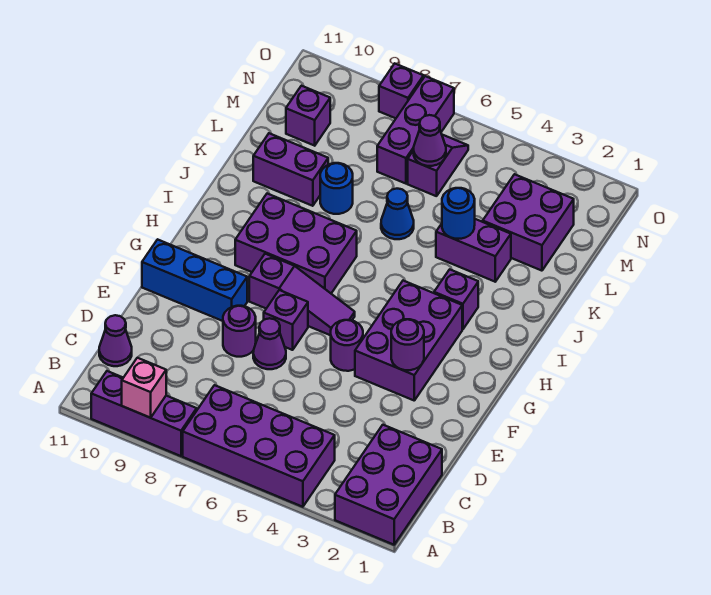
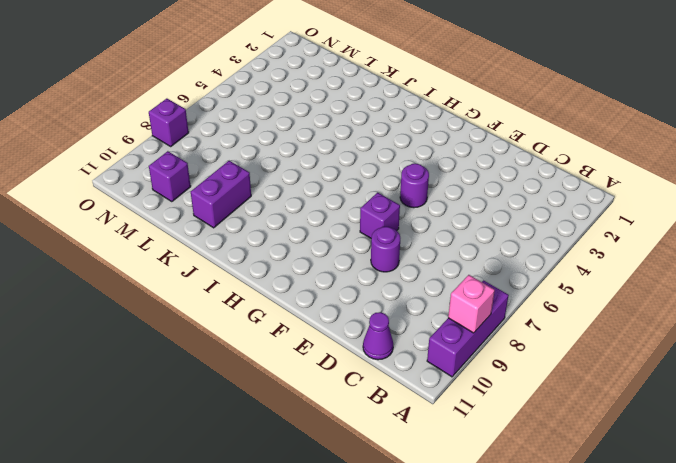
none -> purple brick A1:C2 level 1
none -> purple brick A4:B7 level 1
none -> purple cone E7 level 1

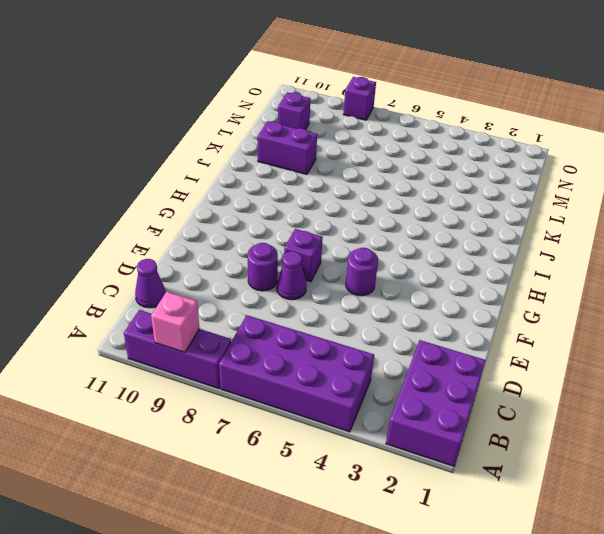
none -> purple brick F3:H4 level 1
none -> blue brick F9:F11 level 1
none -> purple slope G6:G8 level 1 top 8

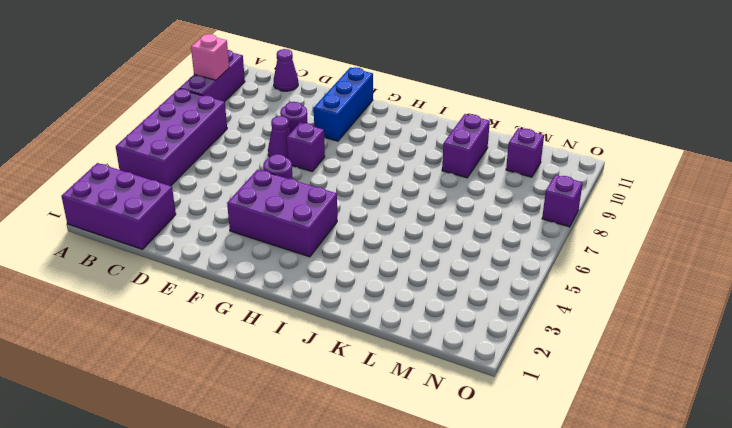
none -> purple slope G6:G8 level 1 top 8
none -> purple brick H7:I9 level 1
none -> purple brick I3 level 1

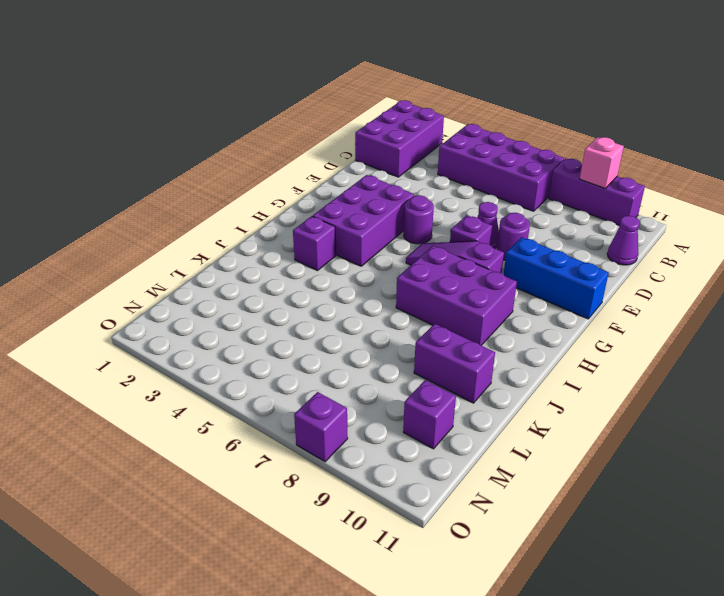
none -> purple brick K3:K4 level 1
none -> blue cone K6 level 1
none -> blue round brick K8 level 1

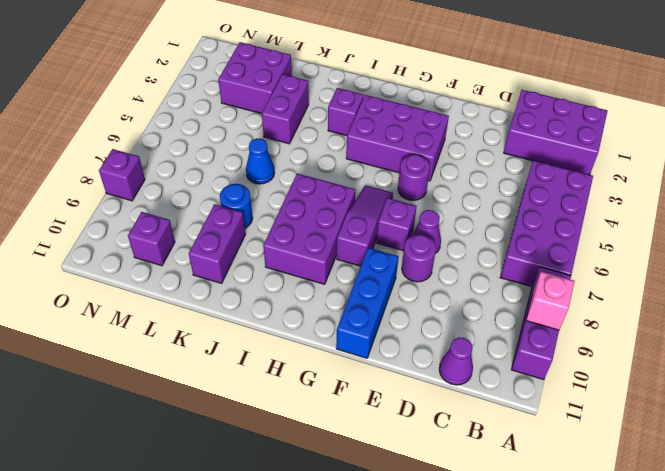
none -> purple slope M6:N6 level 1 top M
none -> purple brick M7:O7 level 1
none -> purple round brick F3 level 2

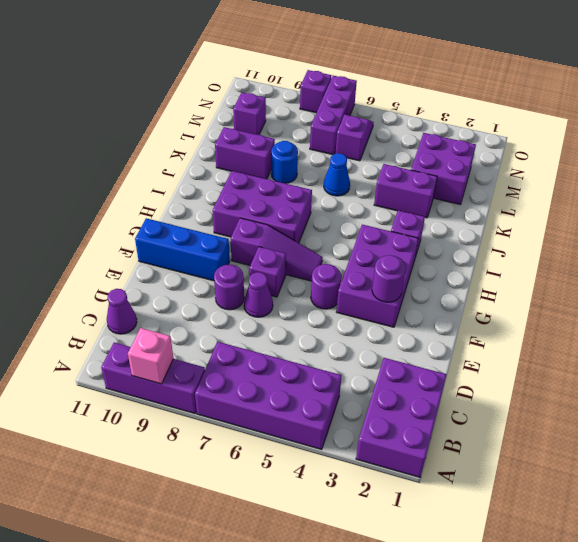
none -> blue round brick K4 level 2
none -> purple cone M6 level 2

